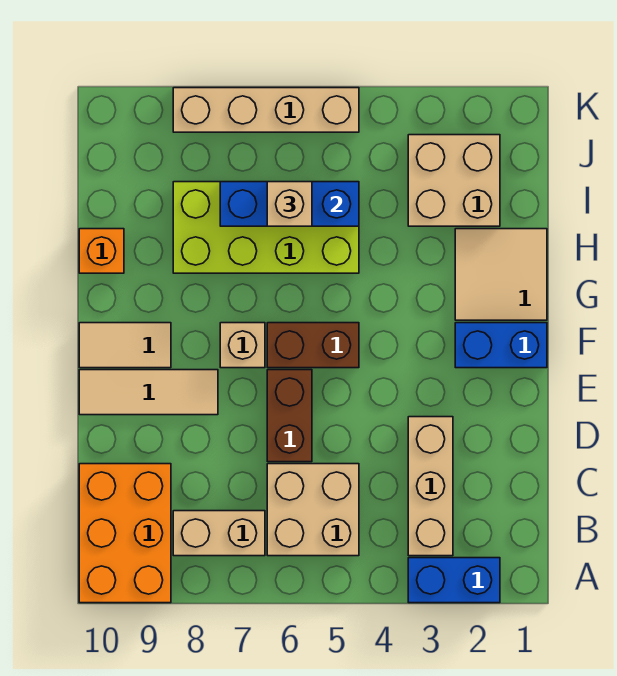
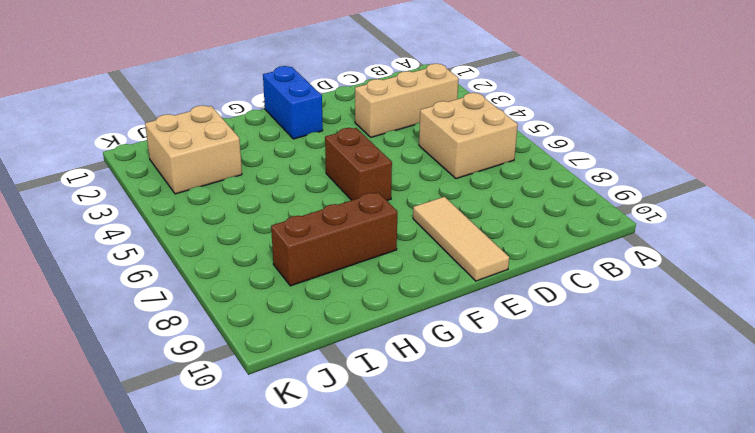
brown brick G8:I8 level 1 -> lime brick H5:I8 level 1
none -> blue brick A2:A3 level 1
none -> orange brick A9:C10 level 1
none -> tan brick B7:B8 level 1

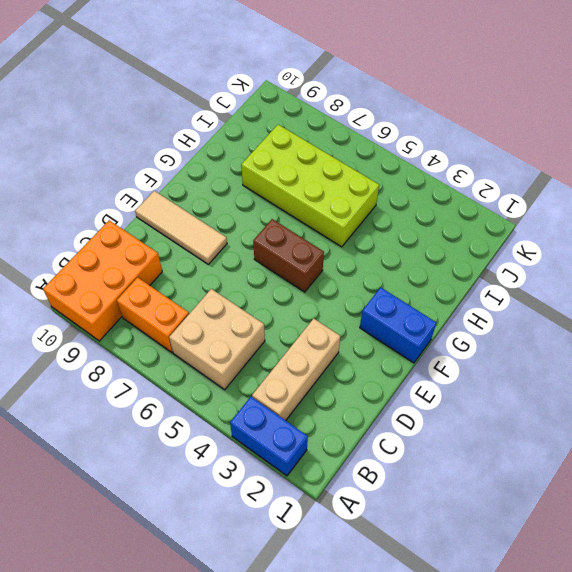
orange brick B7:B8 level 1 -> tan brick B7:B8 level 1
none -> brown brick D6:E6 level 1
none -> tan brick F7 level 1
none -> tan tile F9:F10 level 1

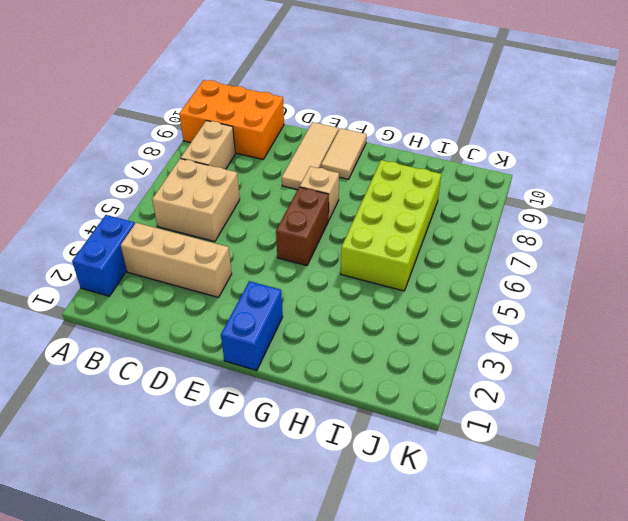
none -> brown brick D6:E6 level 1
none -> tan tile G1:H2 level 1
none -> orange brick H10 level 1

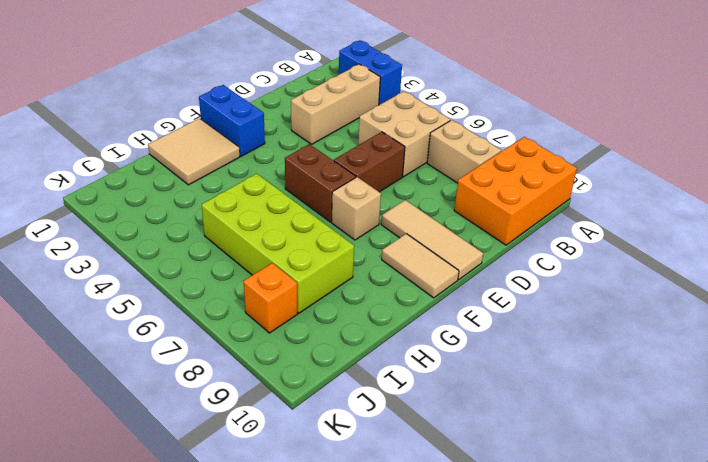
orange brick J8 level 1 -> orange brick H10 level 1
none -> tan brick I2:J3 level 1
none -> tan brick K5:K8 level 1
none -> blue brick I5:I7 level 2

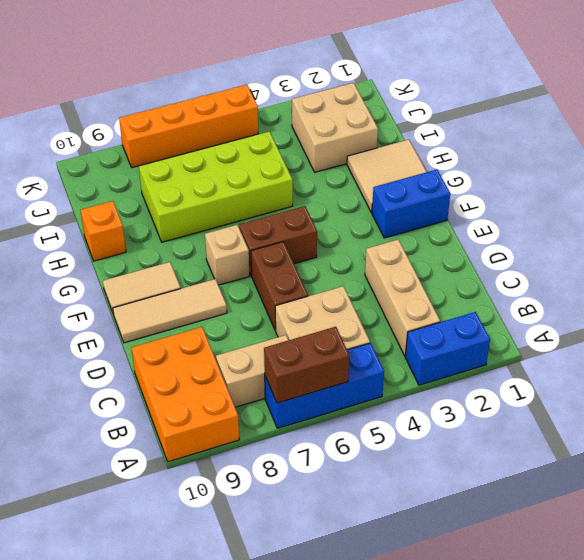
blue brick A5:A7 level 1 -> blue brick I5:I7 level 2
brown brick A6:A7 level 2 -> none
orange brick K5:K8 level 1 -> tan brick K5:K8 level 1
none -> tan brick I6 level 3

